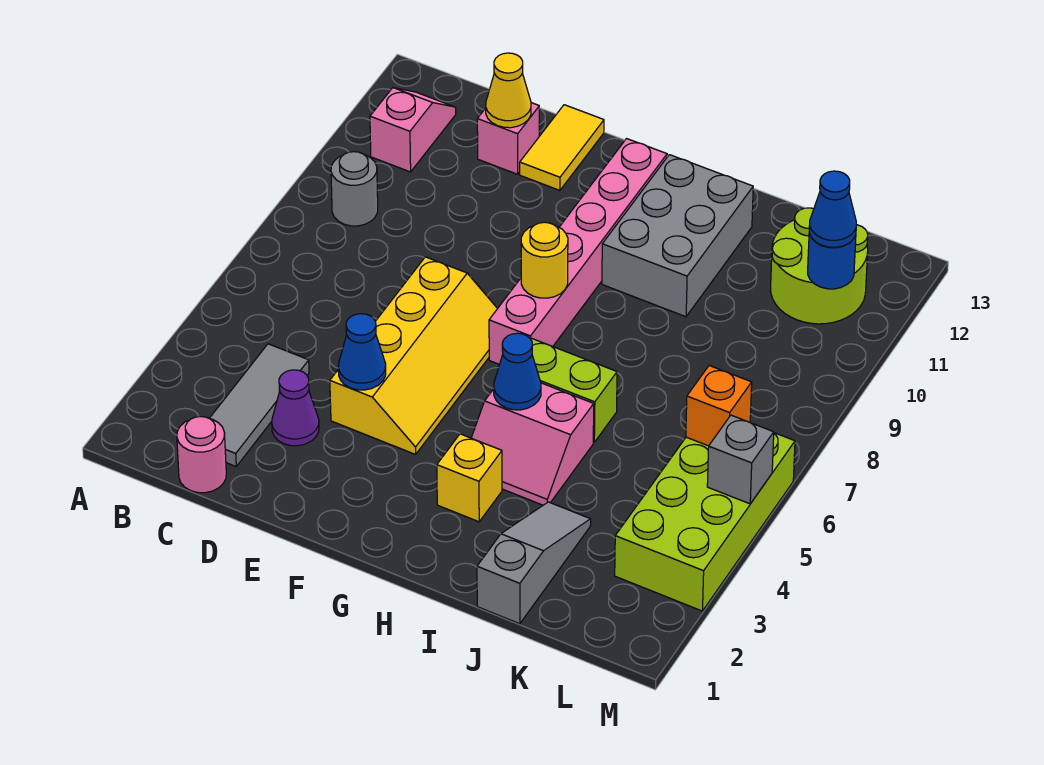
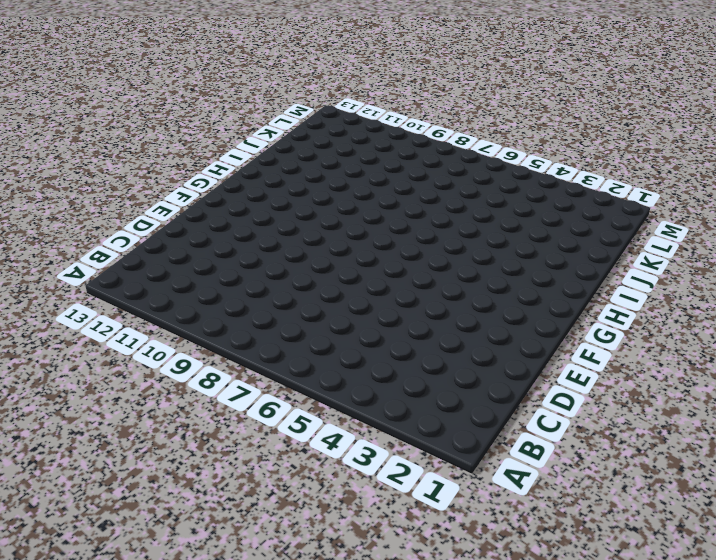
none -> grey round brick B9 level 1
none -> pink slope B11:B12 level 1 top 11
none -> pink round brick C1 level 1

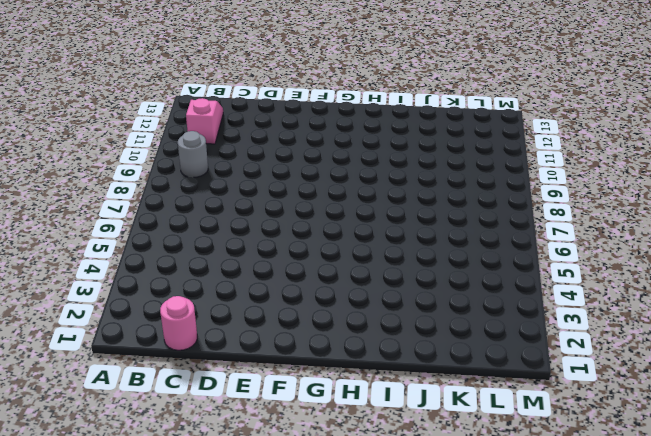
none -> grey tile C2:C4 level 1
none -> purple cone D3 level 1
none -> pink brick D12 level 1

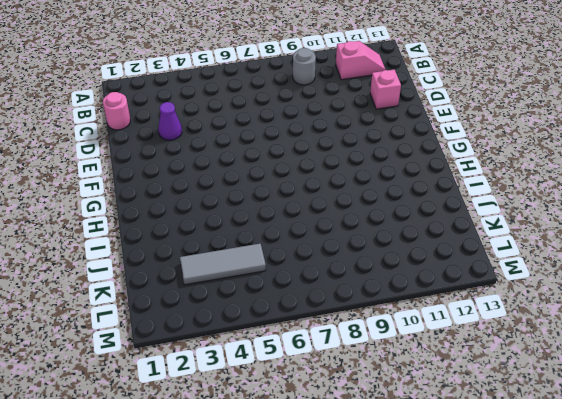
grey tile K3:K5 level 1 -> grey tile C2:C4 level 1
none -> yellow slope E4:F7 level 1 top E
none -> yellow tile E12:E13 level 1
none -> pink brick G7:G12 level 1

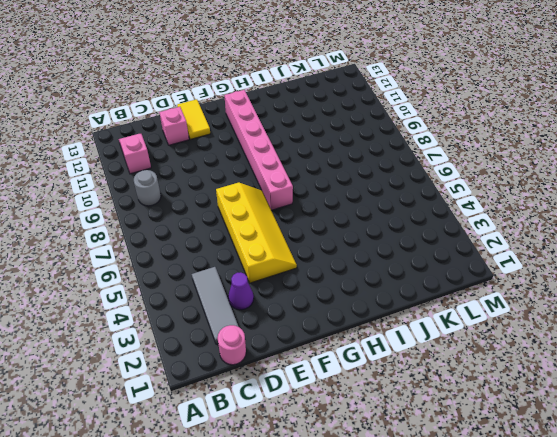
none -> yellow brick H3 level 1
none -> pink slope H4:I5 level 1 top 5
none -> lime brick H6:I6 level 1

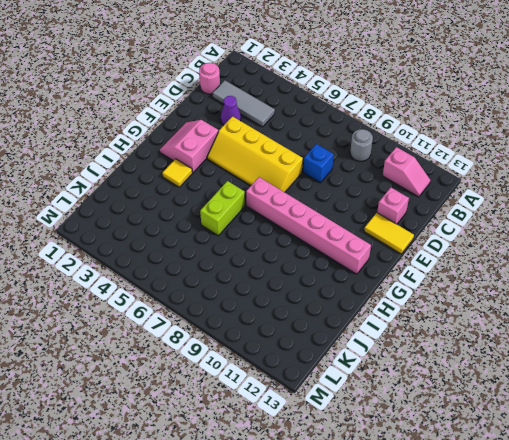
blue brick D8 level 1 -> none
pink slope F2:G3 level 1 top 3 -> pink slope H4:I5 level 1 top 5
yellow tile H3 level 1 -> yellow brick H3 level 1
none -> grey brick H10:I12 level 1
none -> grey slope J1:J3 level 1 top 1
none -> lime round brick K11:L12 level 1

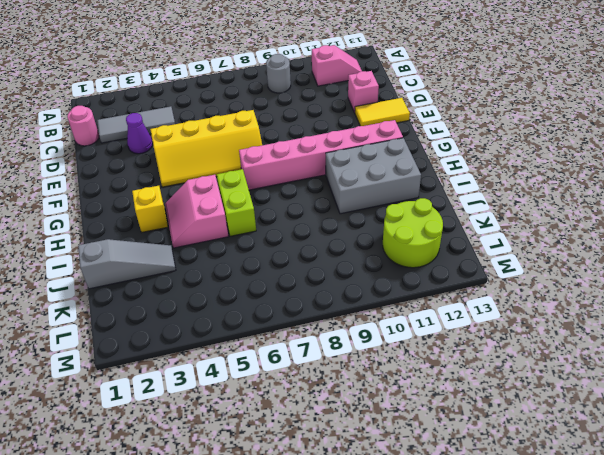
none -> lime brick L3:M6 level 1
none -> yellow cone D12 level 2
none -> blue cone E4 level 2

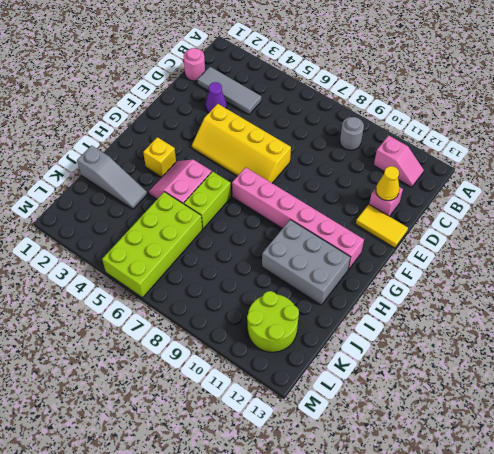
lime brick J5:M6 level 1 -> lime brick L3:M6 level 1
none -> blue cone E4 level 2
none -> yellow round brick G8 level 2
none -> blue cone H5 level 2

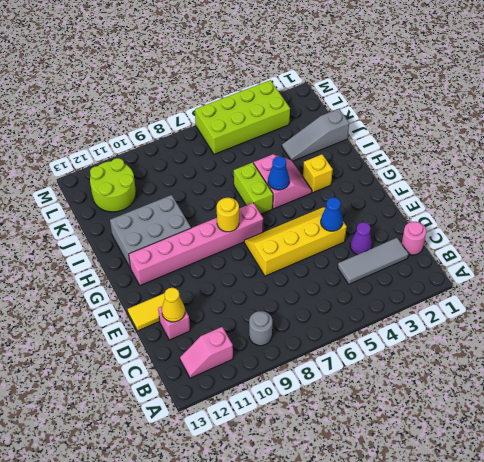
none -> orange brick L6 level 2
none -> blue round brick L11 level 2
none -> grey brick M5 level 2

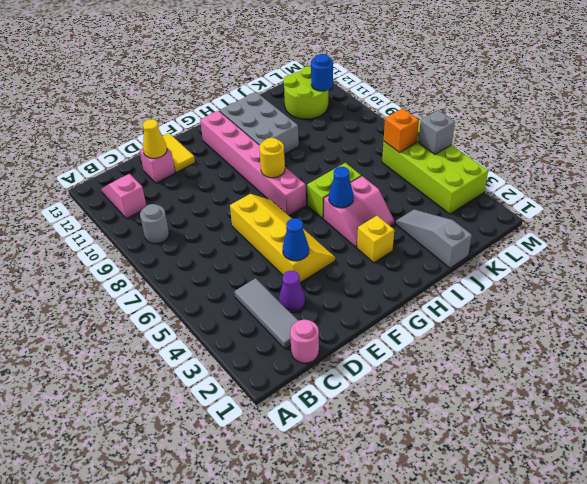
none -> blue cone L11 level 3

